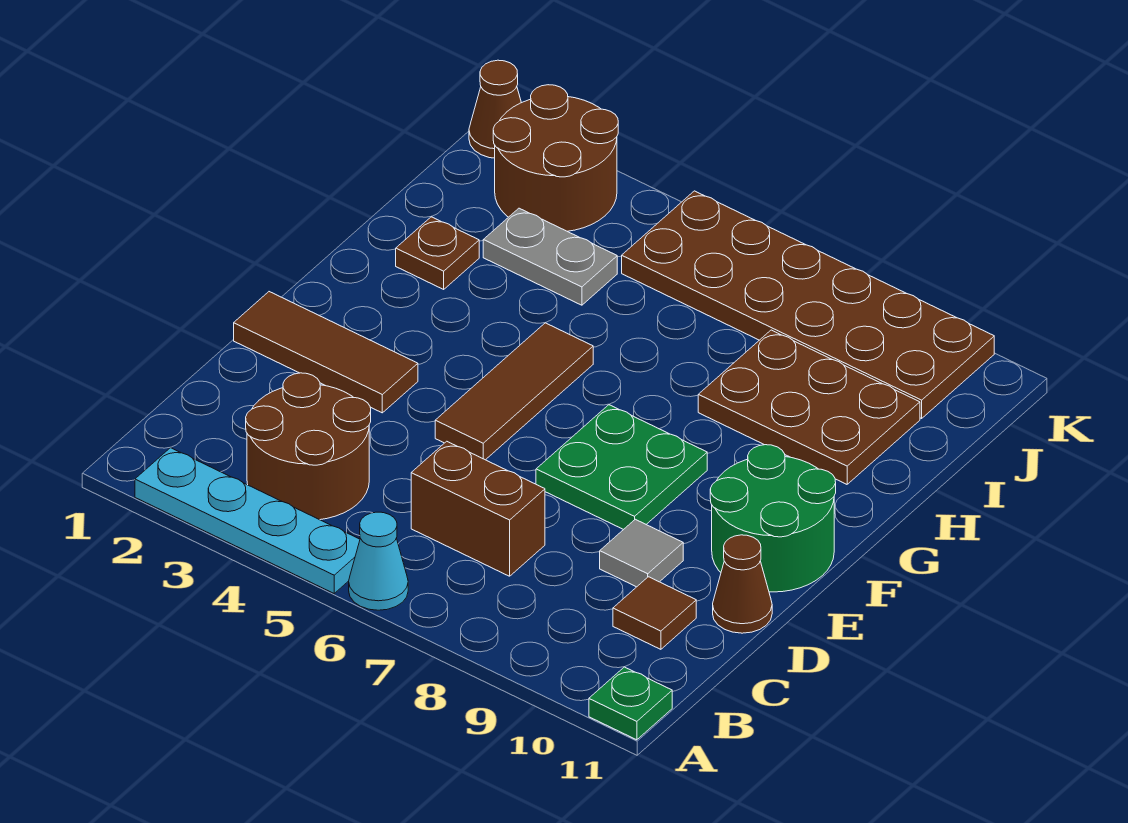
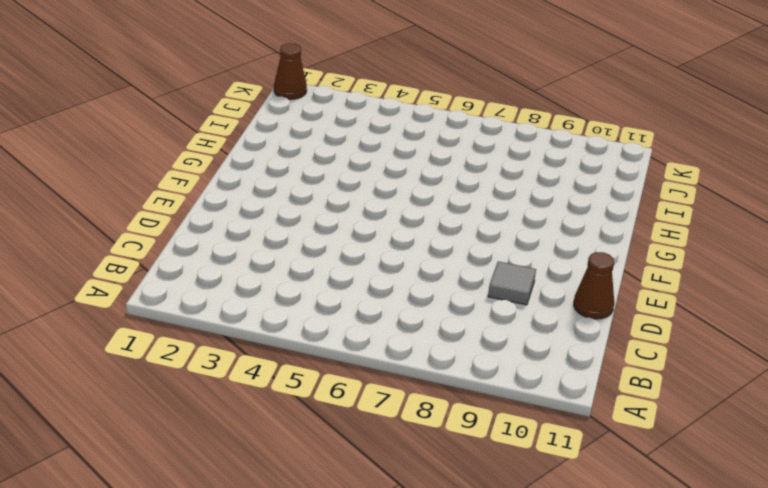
none -> cyan plate A2:A5 level 1
none -> cyan cone A6 level 1
none -> green plate A11 level 1

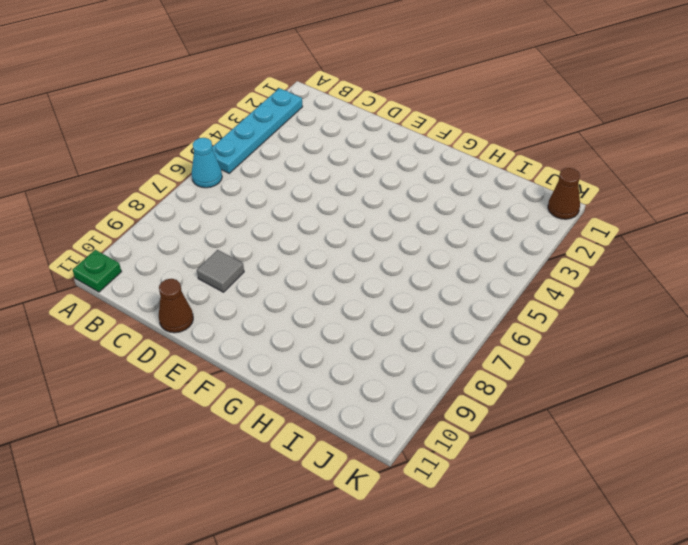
none -> brown round brick B3:C4 level 1
none -> brown brick C6:C7 level 1
none -> brown tile C10 level 1

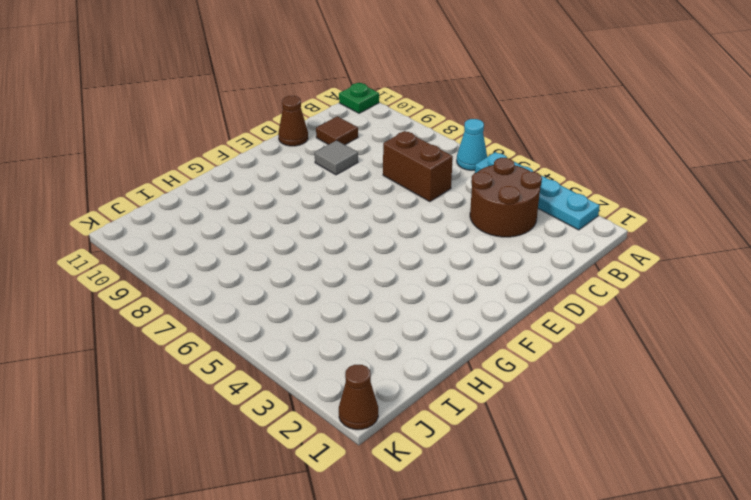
none -> brown tile E1:E3 level 1
none -> brown tile E5:G5 level 1
none -> green plate E7:F8 level 1

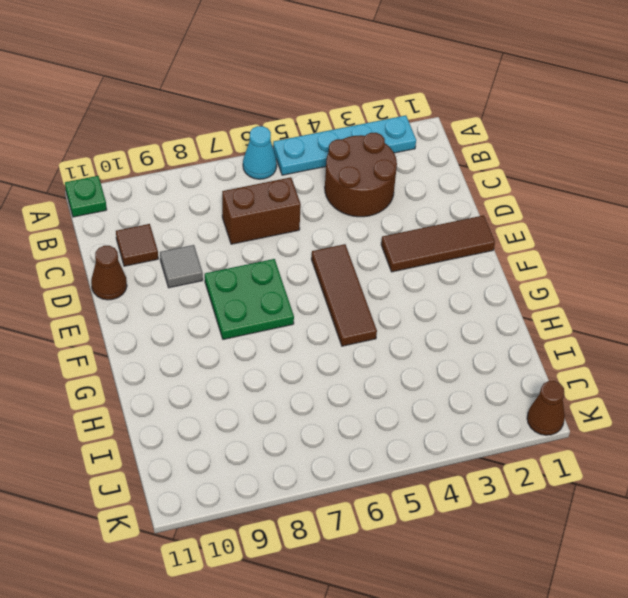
none -> green round brick E10:F11 level 1
none -> brown plate H2 level 1
none -> brown plate H8:I10 level 1

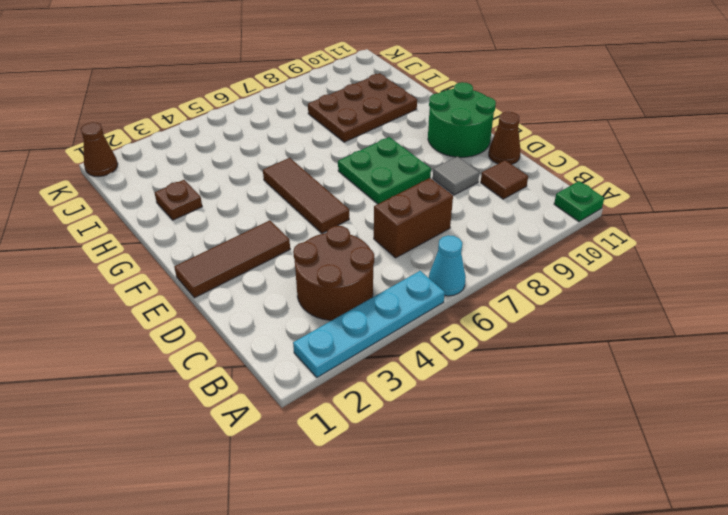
none -> grey plate I3:I4 level 1
none -> brown round brick J2:K3 level 1
none -> brown plate J5:K10 level 1

